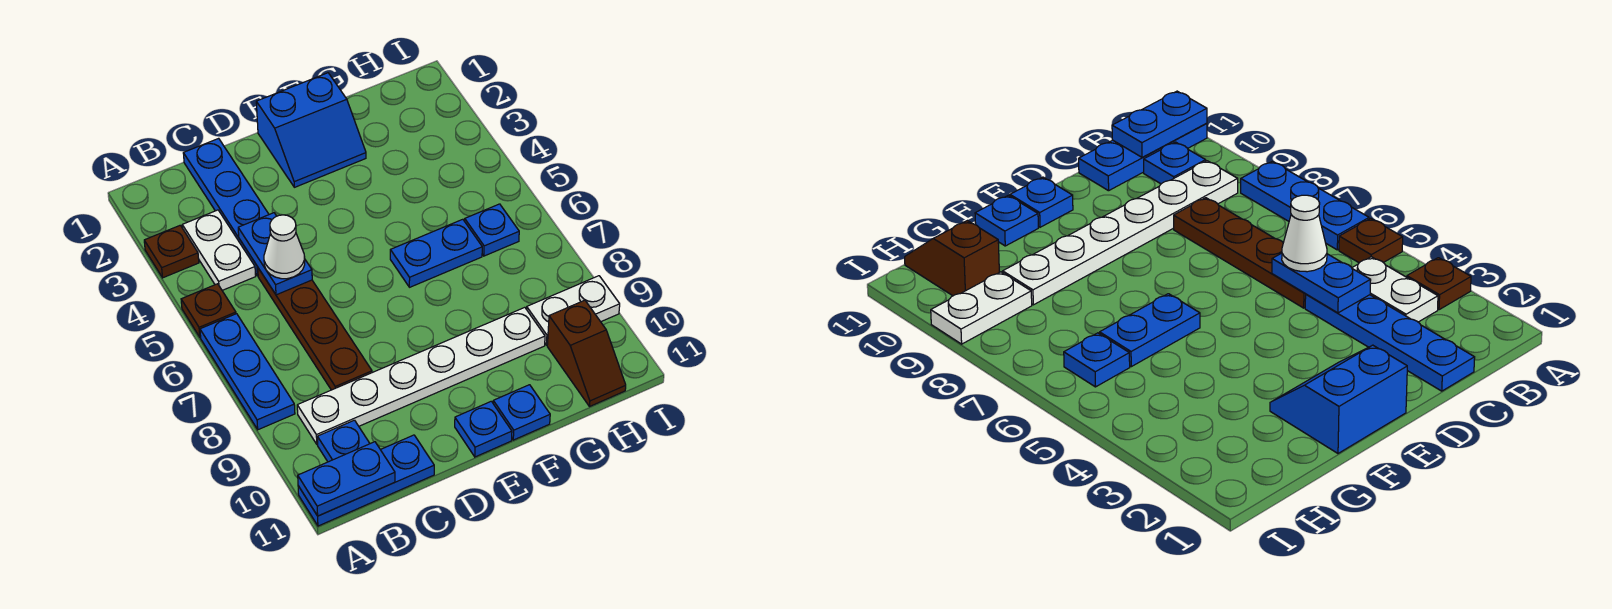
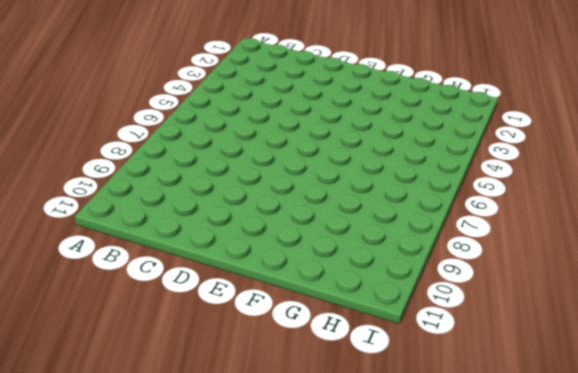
none -> brown plate A3 level 1
none -> brown plate A5 level 1
none -> blue plate A6:A8 level 1

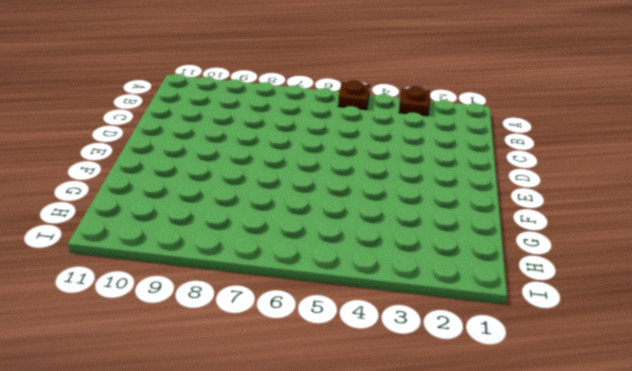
none -> blue plate A6:A8 level 1
none -> blue plate A11:C11 level 1
none -> white plate B3:B4 level 1

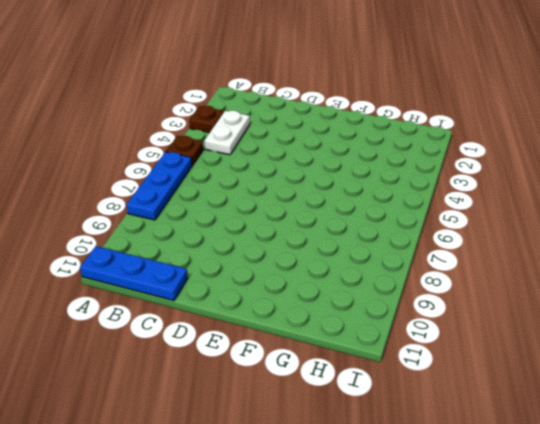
none -> white plate B9:G9 level 1
none -> blue plate B10 level 1
none -> blue plate C1:C4 level 1

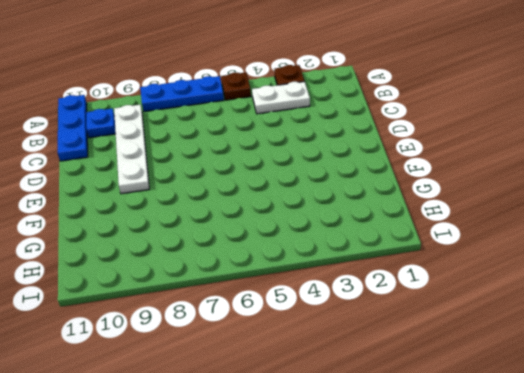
white plate B9:E9 level 1 -> white plate B9:G9 level 1
none -> blue plate C1:C4 level 1
none -> brown plate C5:C8 level 1
none -> blue slope E1:F2 level 1 top 1

